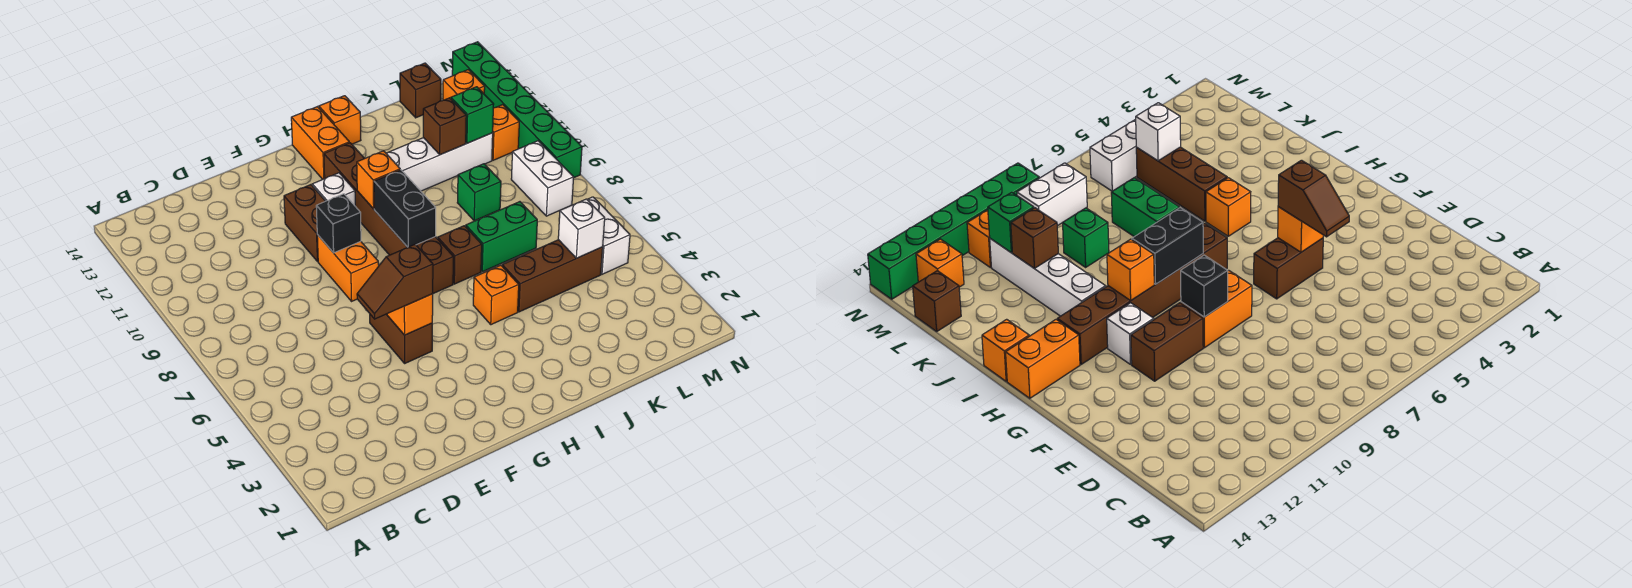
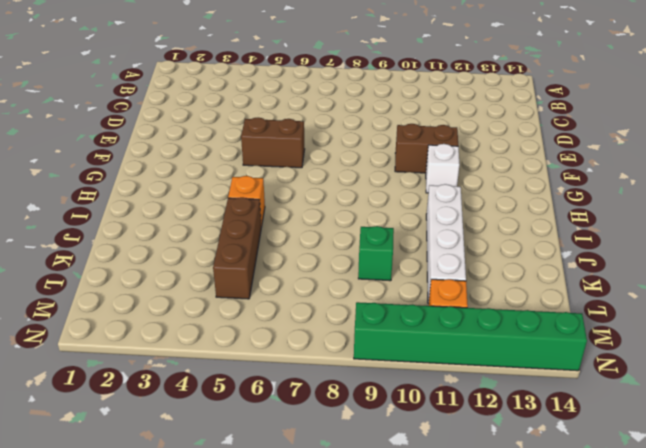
none -> orange brick F8:F9 level 1
none -> brown brick H7:H12 level 1
none -> orange brick H13:H14 level 1

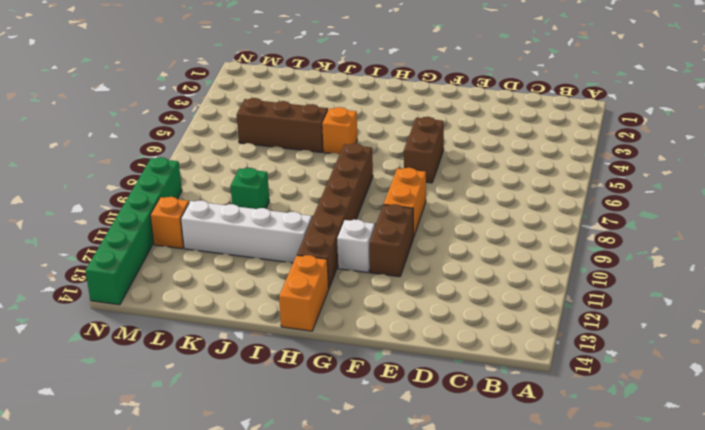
none -> brown brick I7 level 1
none -> orange brick I14 level 1
none -> green brick J7:K7 level 1

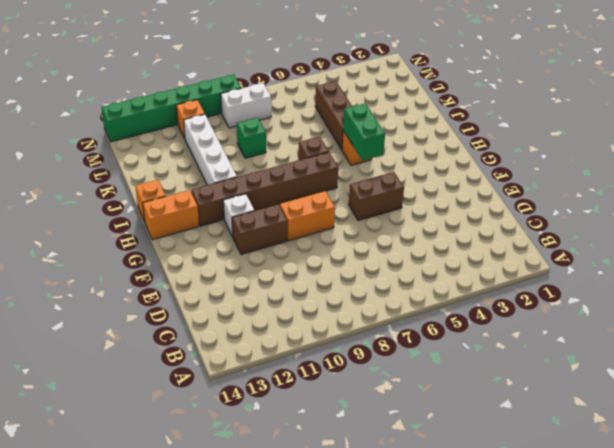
green brick H5:I5 level 2 -> green brick J7:K7 level 1
none -> brown brick L14 level 1
none -> white brick M5:M6 level 1
none -> orange brick M13 level 1

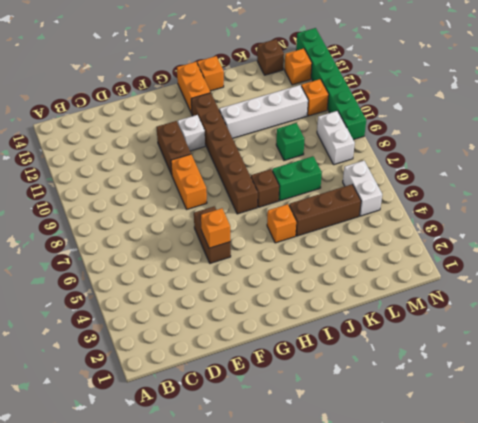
none -> black brick F9 level 2
none -> black brick H8:H9 level 2
none -> orange brick H10 level 2

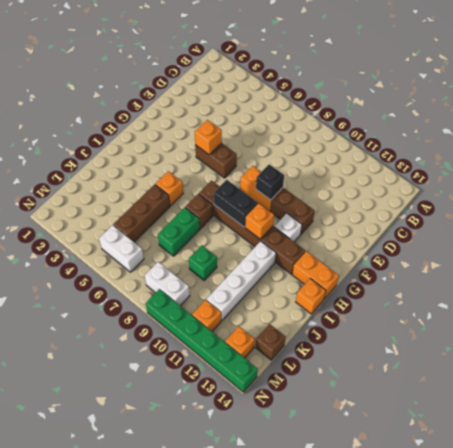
none -> brown brick K11 level 2
none -> white brick L5 level 2
none -> green brick L11 level 2

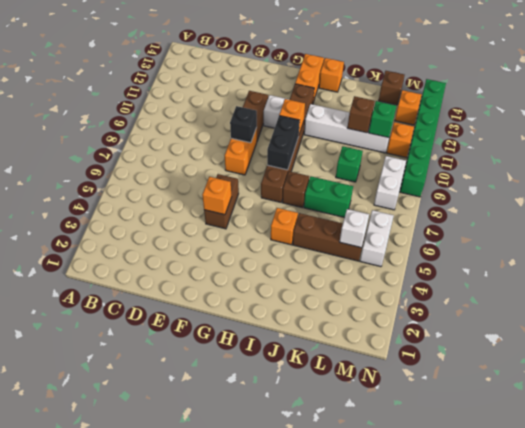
none -> brown slope E5:F5 level 3 top F

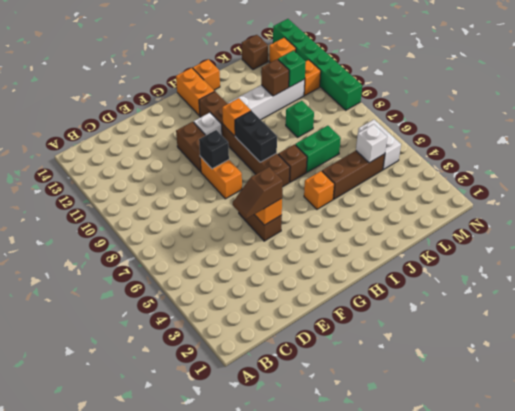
none -> white brick M8:M9 level 1

